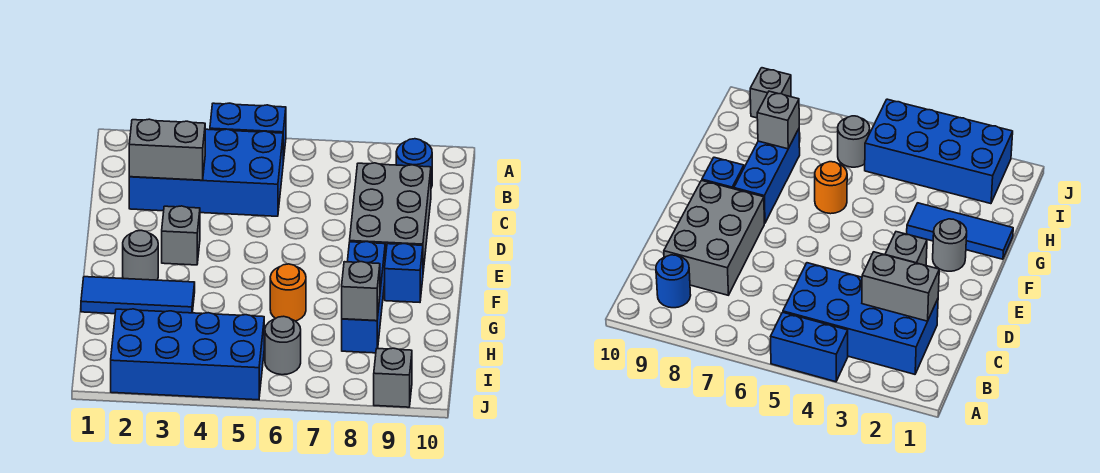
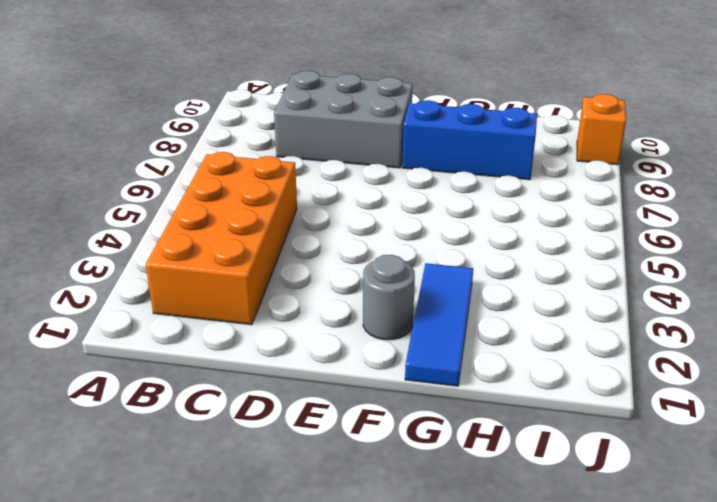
orange brick B2:C5 level 1 -> blue brick B2:C5 level 1
orange brick J9 level 1 -> grey brick J9 level 1
none -> blue brick A4:A5 level 1
none -> blue round brick B9 level 1
none -> grey brick E3 level 1

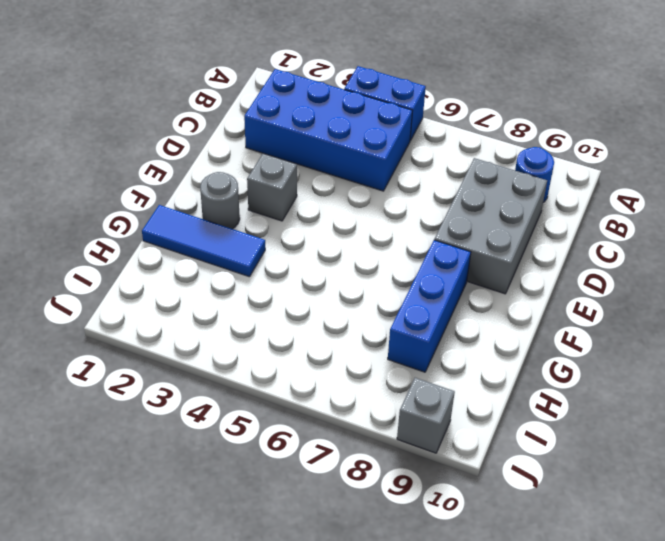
none -> blue brick F9 level 1
none -> orange round brick G6 level 1
none -> blue brick I2:J5 level 1

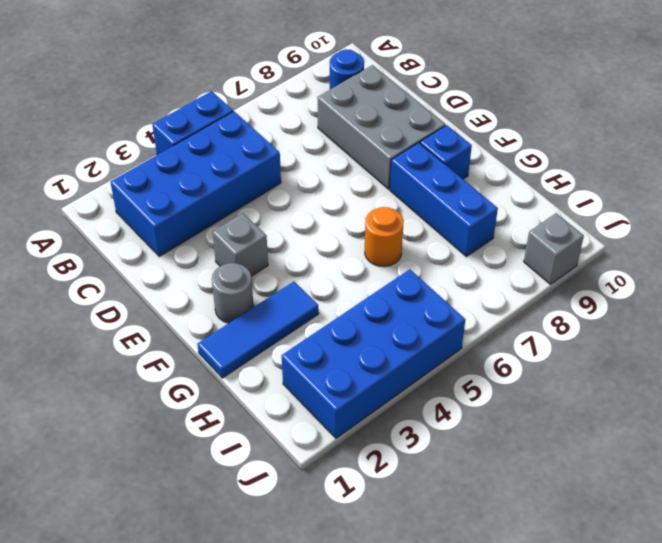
none -> grey round brick I6 level 1
none -> grey brick C2:C3 level 2
none -> grey brick H8 level 2

